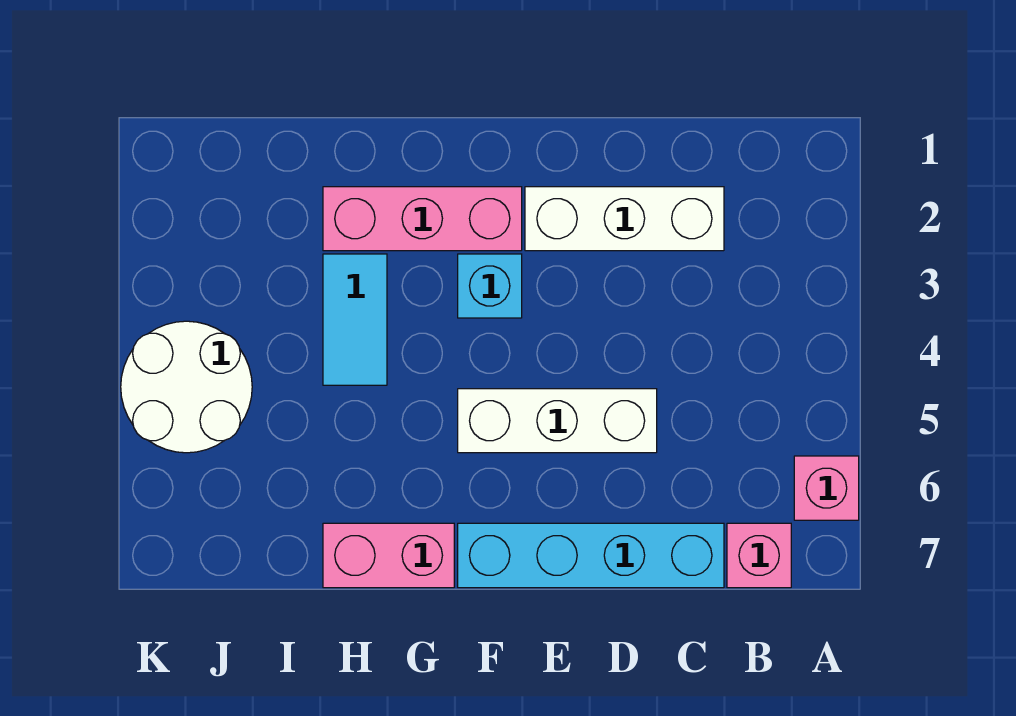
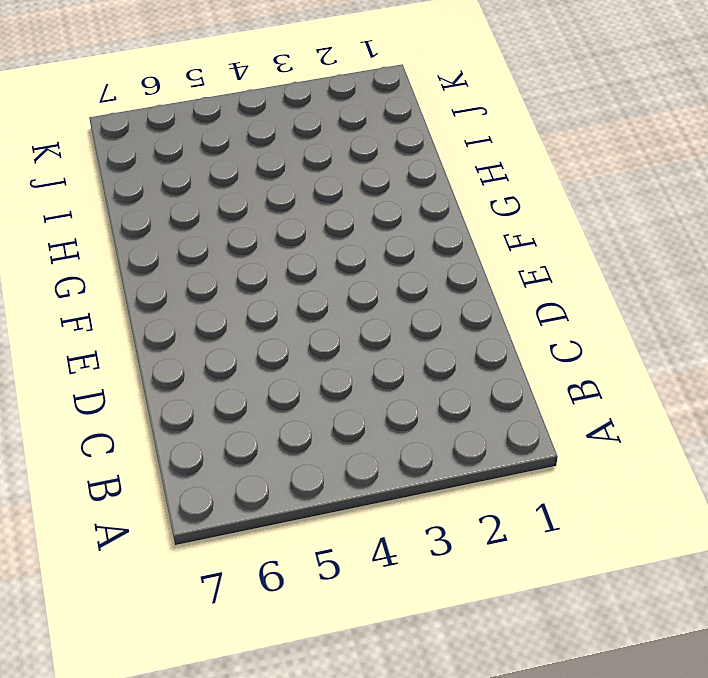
none -> pink brick A6 level 1
none -> pink brick B7 level 1

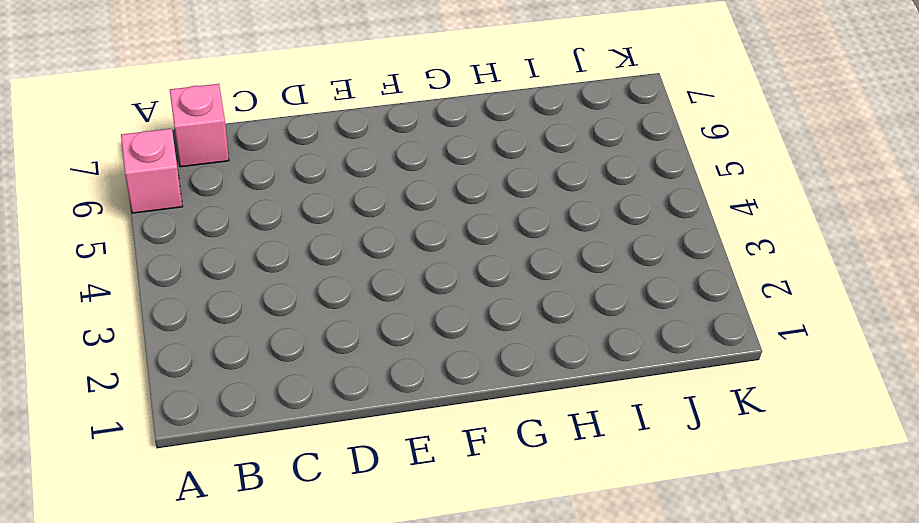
none -> white brick C2:E2 level 1
none -> cyan brick C7:F7 level 1

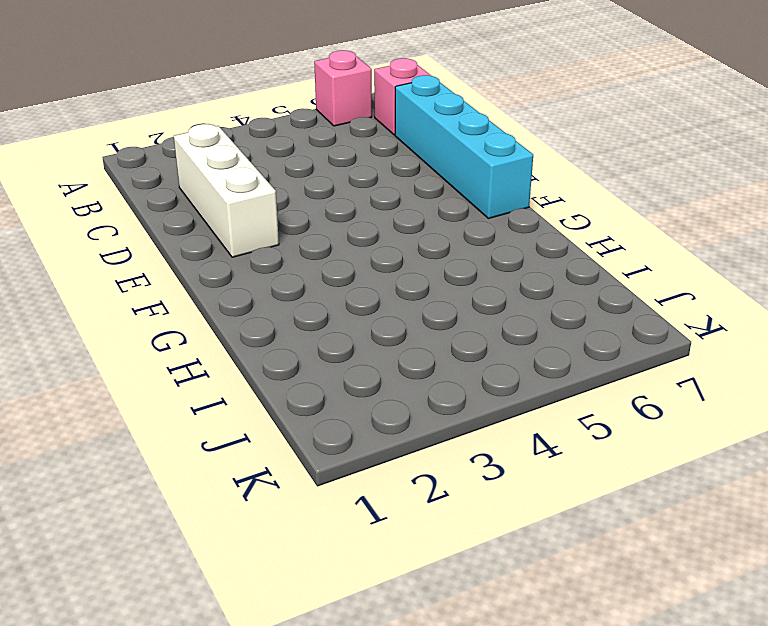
none -> white brick D5:F5 level 1
none -> pink brick F2:H2 level 1

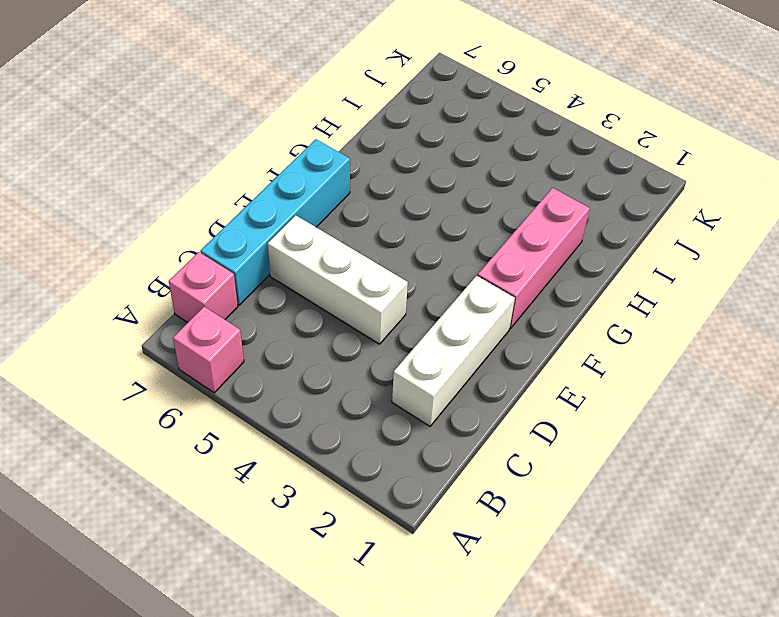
white brick D4:D6 level 1 -> white brick D5:F5 level 1
none -> cyan brick F3 level 1
none -> pink brick G7:H7 level 1

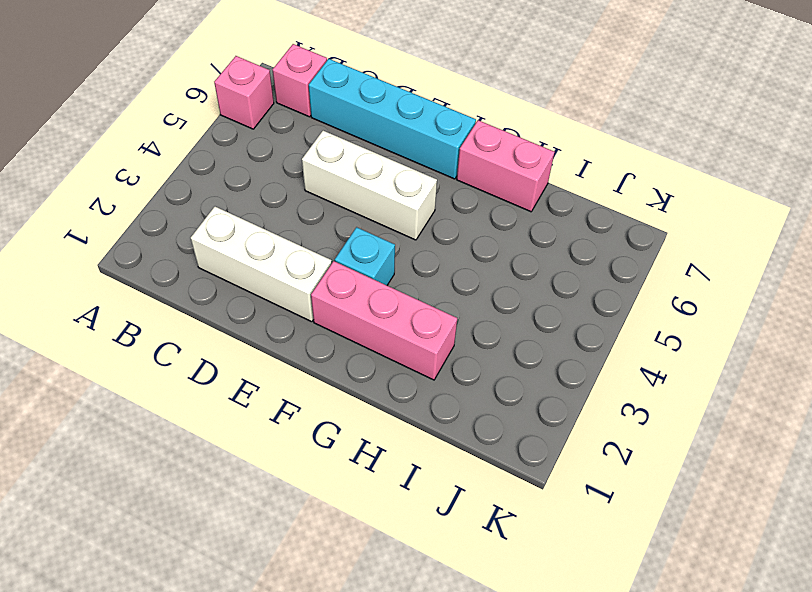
none -> cyan tile H3:H4 level 1
none -> white round brick J4:K5 level 1

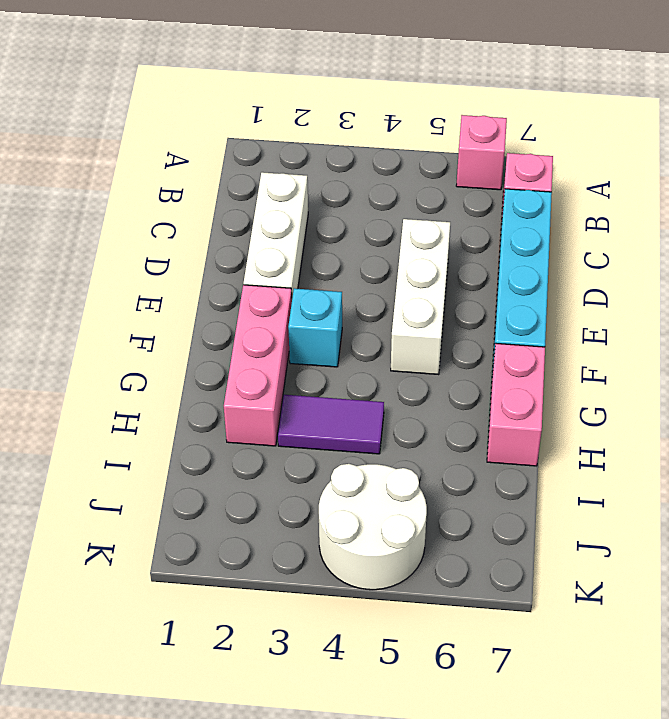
purple tile H3:H4 level 1 -> cyan tile H3:H4 level 1

